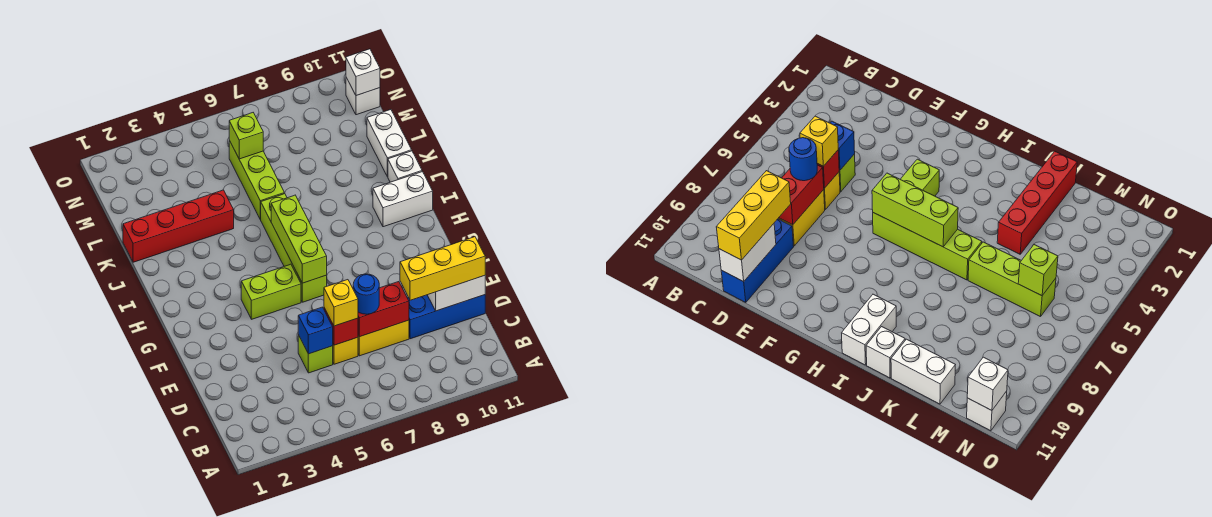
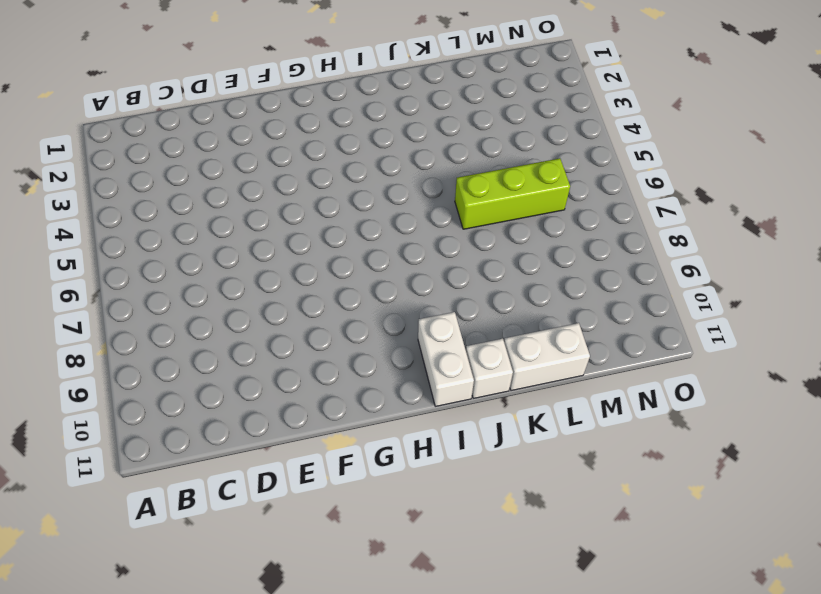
none -> lime brick D5 level 1
none -> yellow brick D6 level 1
none -> yellow brick D7:D8 level 1

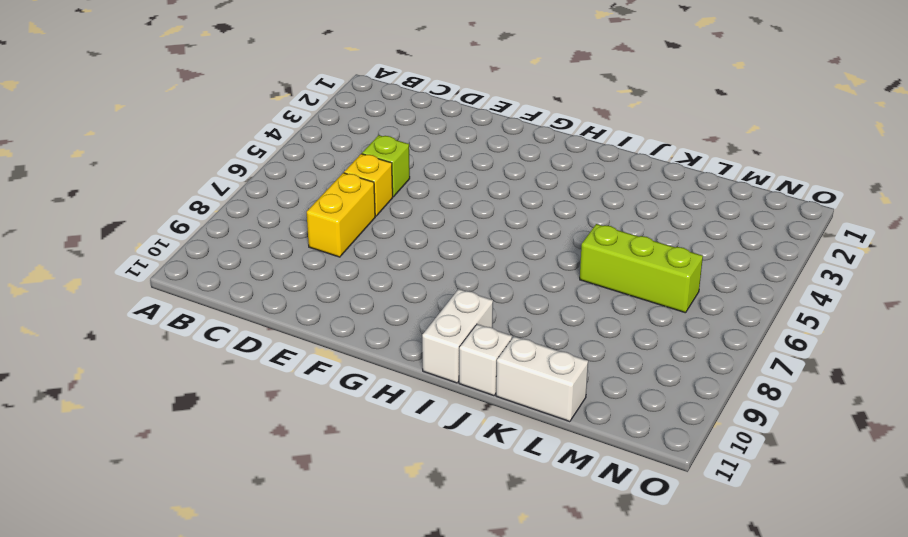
none -> blue brick D9:D11 level 1
none -> lime brick G4:G5 level 1
none -> lime brick G6:J6 level 1

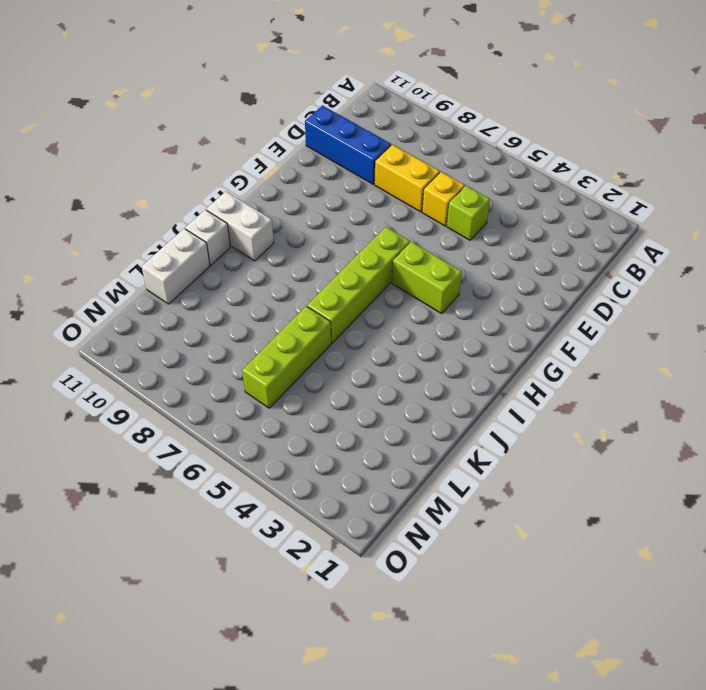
none -> red brick K1:K4 level 1
none -> white brick N11 level 1
none -> blue brick D5 level 2

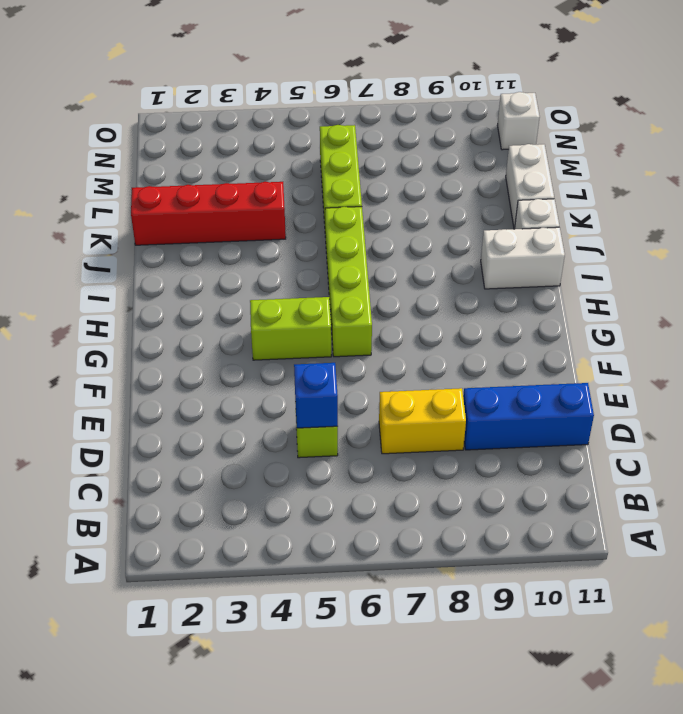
none -> yellow brick D6 level 1
none -> red brick D6 level 2
none -> red brick D7:D8 level 2

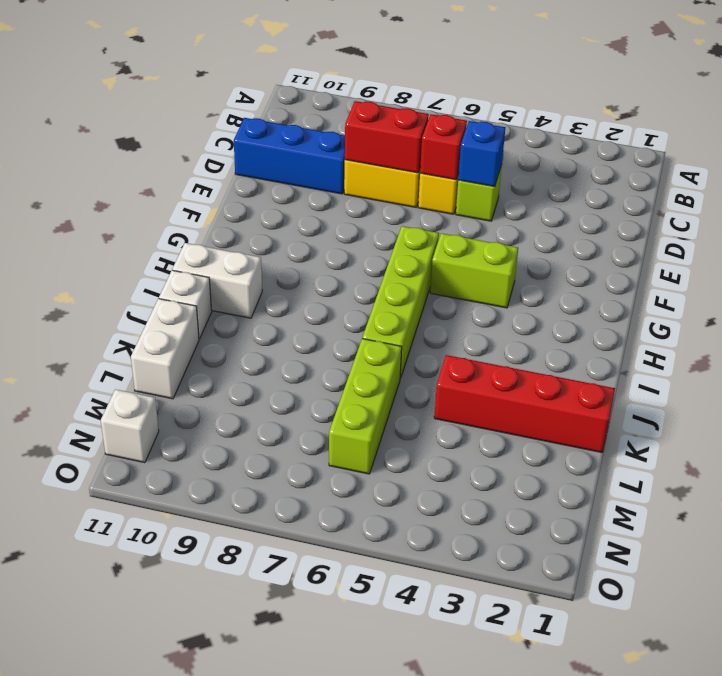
none -> white brick D10:D11 level 2
none -> lime brick G6:I6 level 2
none -> lime brick M6 level 2

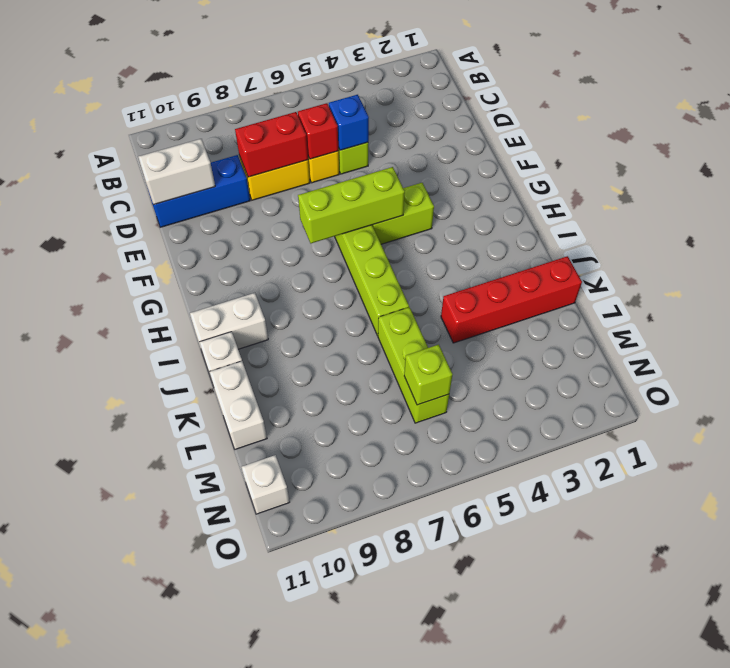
lime brick G5:G7 level 2 -> lime brick G6:I6 level 2
none -> white brick N11 level 2
none -> yellow brick D6 level 3
none -> blue round brick D7 level 3

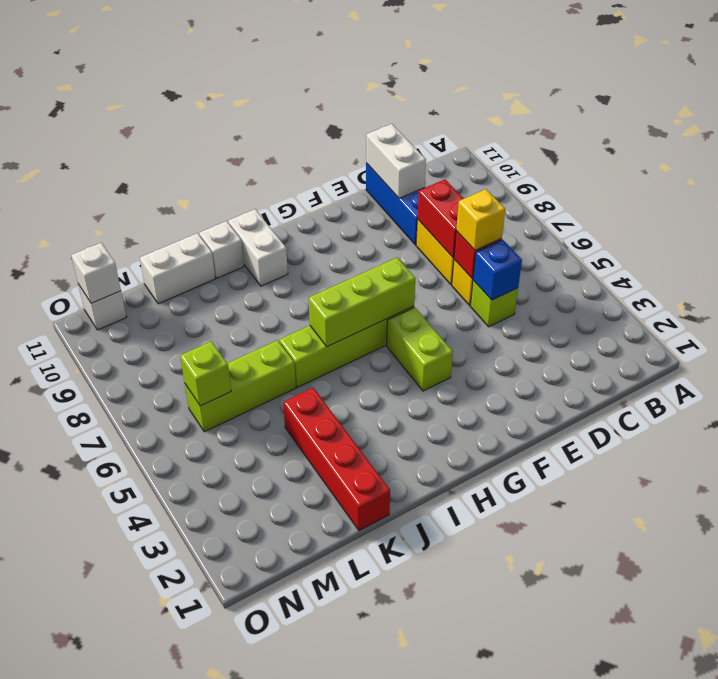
none -> blue round brick D7 level 3
none -> yellow brick D9:D11 level 3

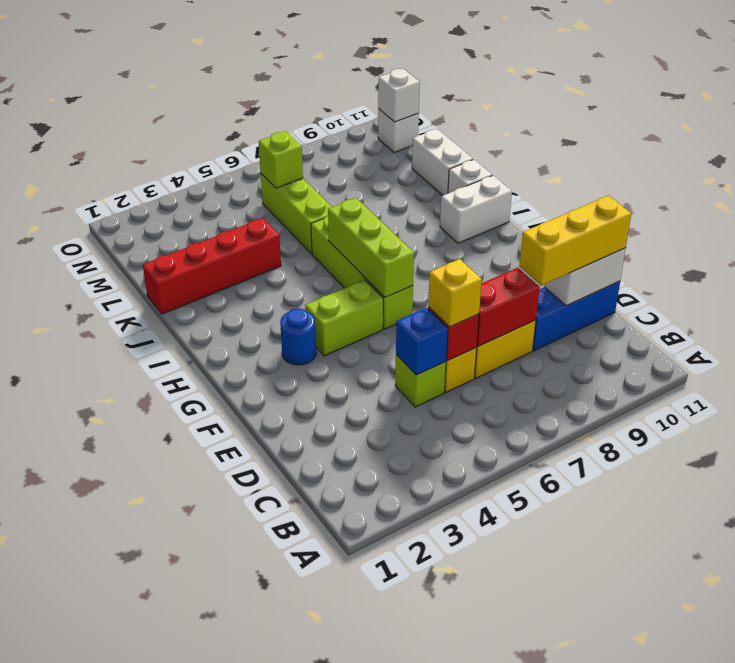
blue round brick G3 level 1 -> blue round brick D7 level 3

